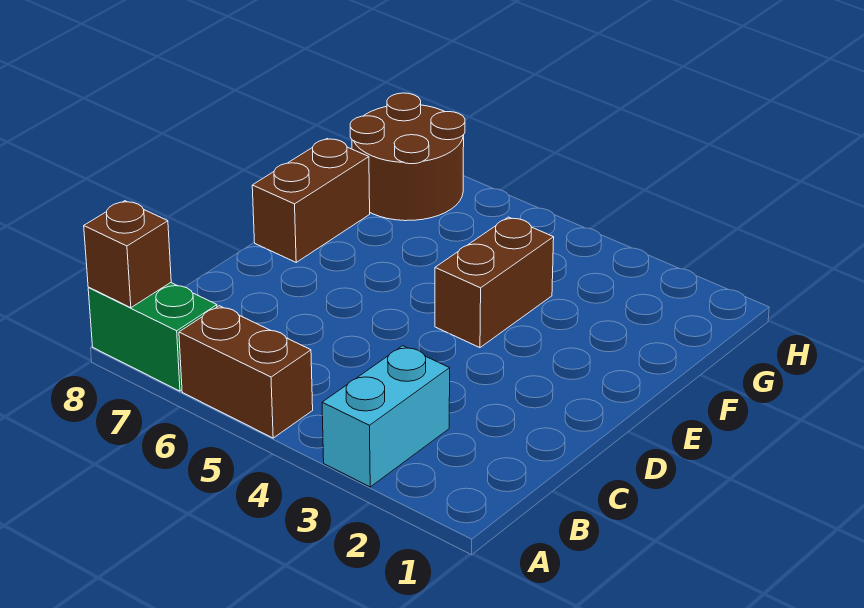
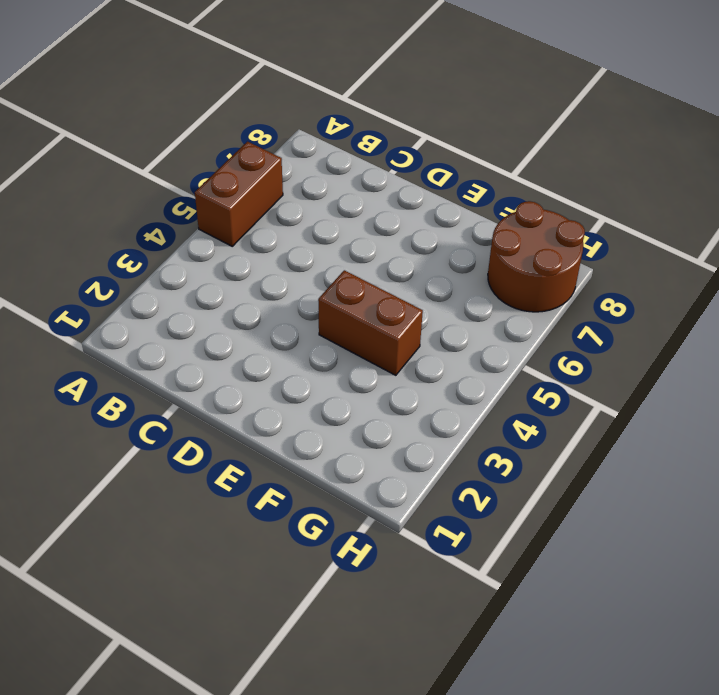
none -> cyan brick A3:B3 level 1
none -> green brick A7:A8 level 1

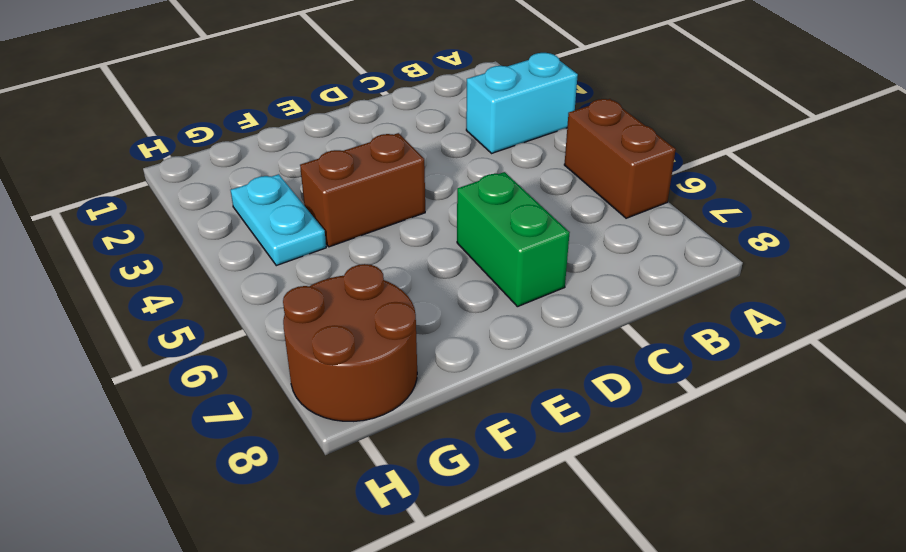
green brick D6:D7 level 1 -> green brick A7:A8 level 1
cyan plate G3:G4 level 1 -> none
none -> brown brick E8:F8 level 1
none -> brown brick A8 level 2

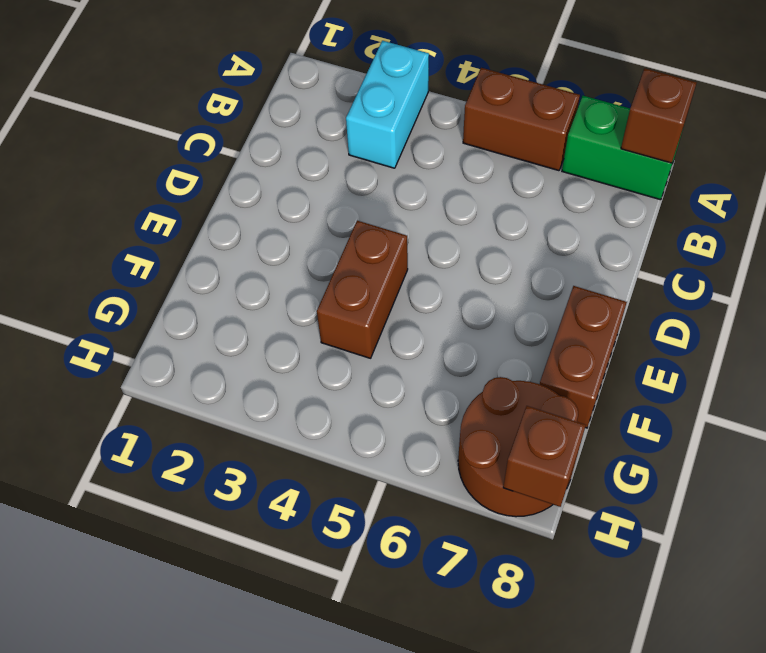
brown brick H8 level 2 -> none

